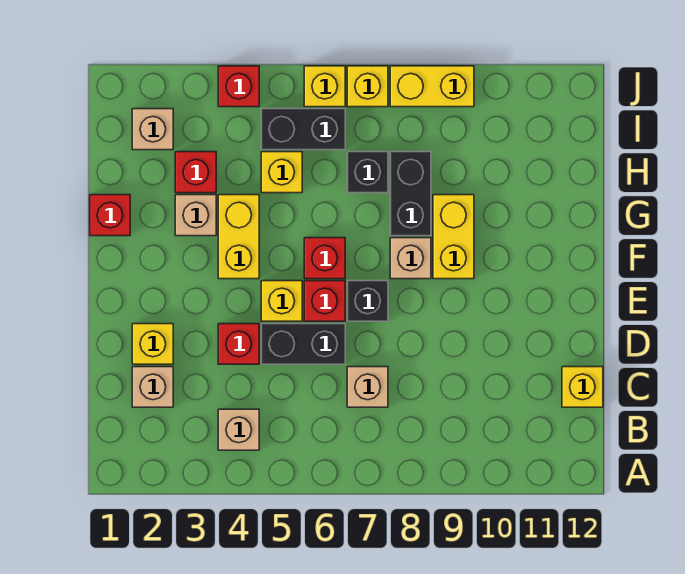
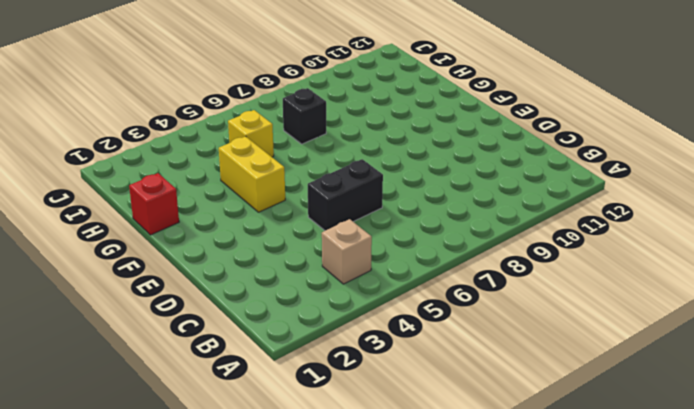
none -> tan brick C2 level 1
none -> tan brick C7 level 1
none -> yellow brick C12 level 1

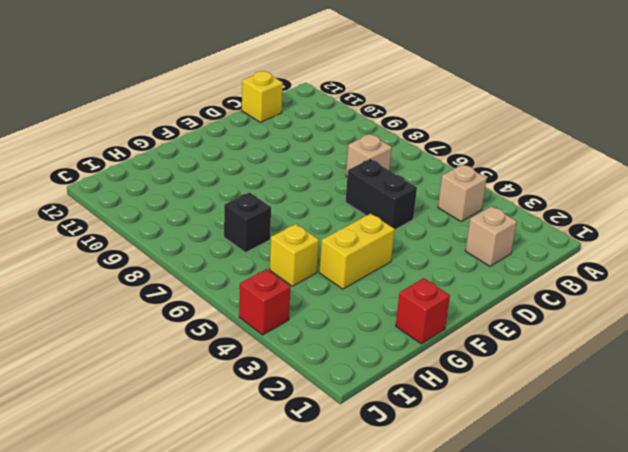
none -> yellow brick D2 level 1
none -> red brick D4 level 1
none -> yellow brick E5 level 1

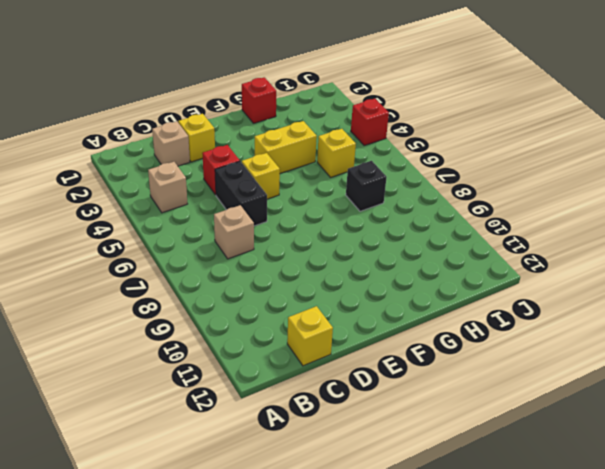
none -> red brick E6 level 1
none -> black brick E7 level 1
none -> red brick F6 level 1

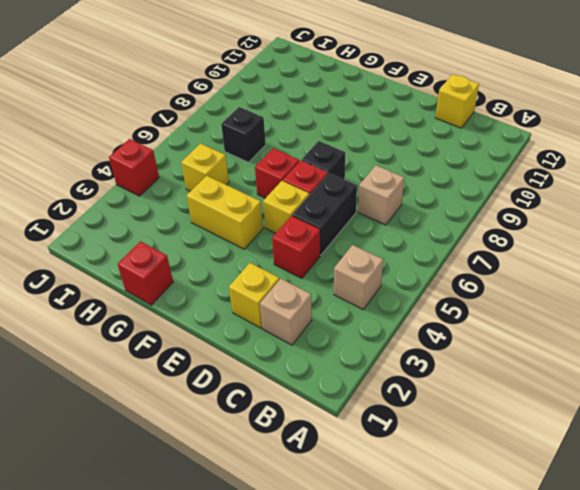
none -> tan brick F8 level 1
none -> yellow brick F9:G9 level 1
none -> tan brick G3 level 1

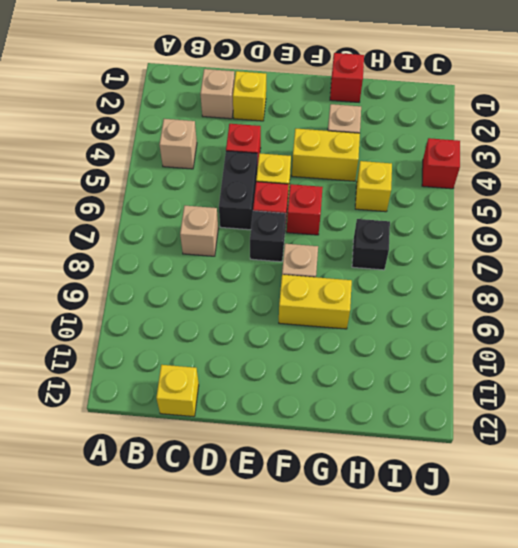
none -> black brick G8:H8 level 1
none -> red brick H3 level 1
none -> tan brick I2 level 1

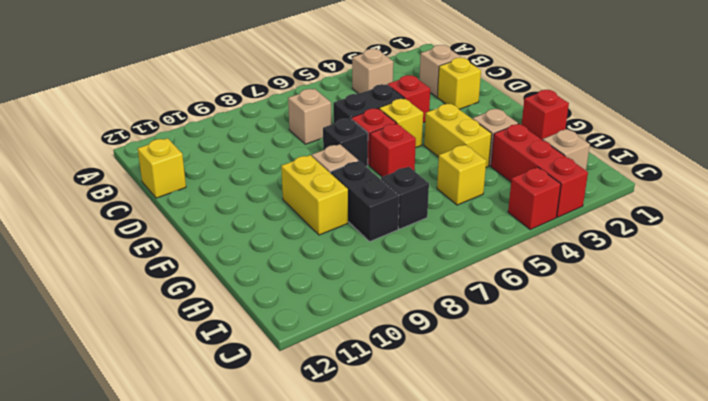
red brick H3:J3 level 1 -> red brick H3 level 1
none -> black brick I5:I6 level 1
none -> yellow brick J6 level 1
none -> yellow brick J7 level 1

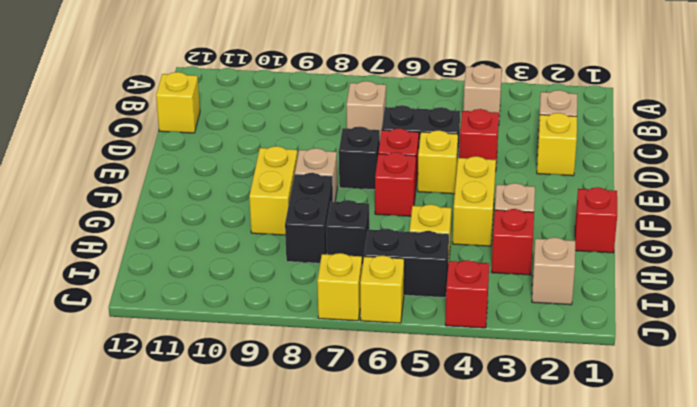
none -> yellow brick J8:J9 level 1

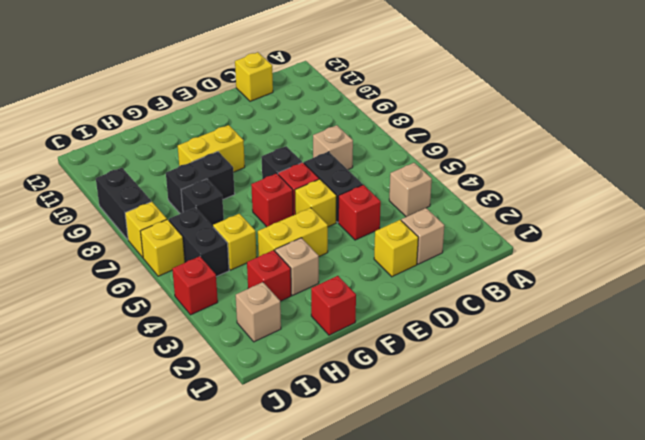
black brick J8:J9 level 1 -> yellow brick J8:J9 level 1
none -> tan brick F8 level 1

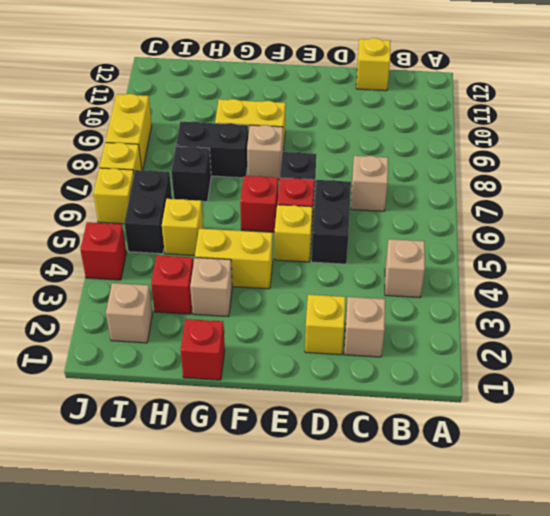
none -> red brick D4 level 1

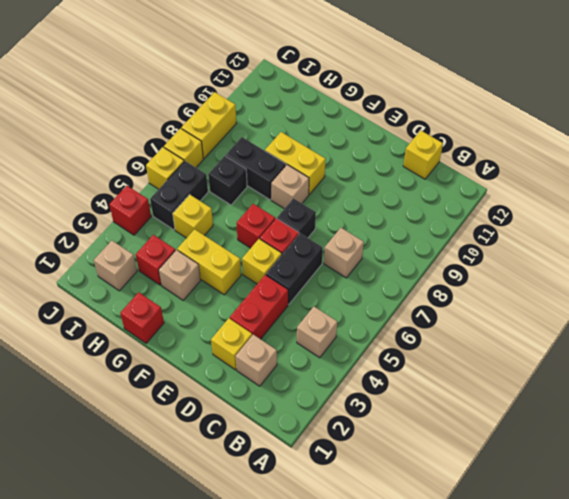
red brick D3:D4 level 1 -> red brick D4 level 1

